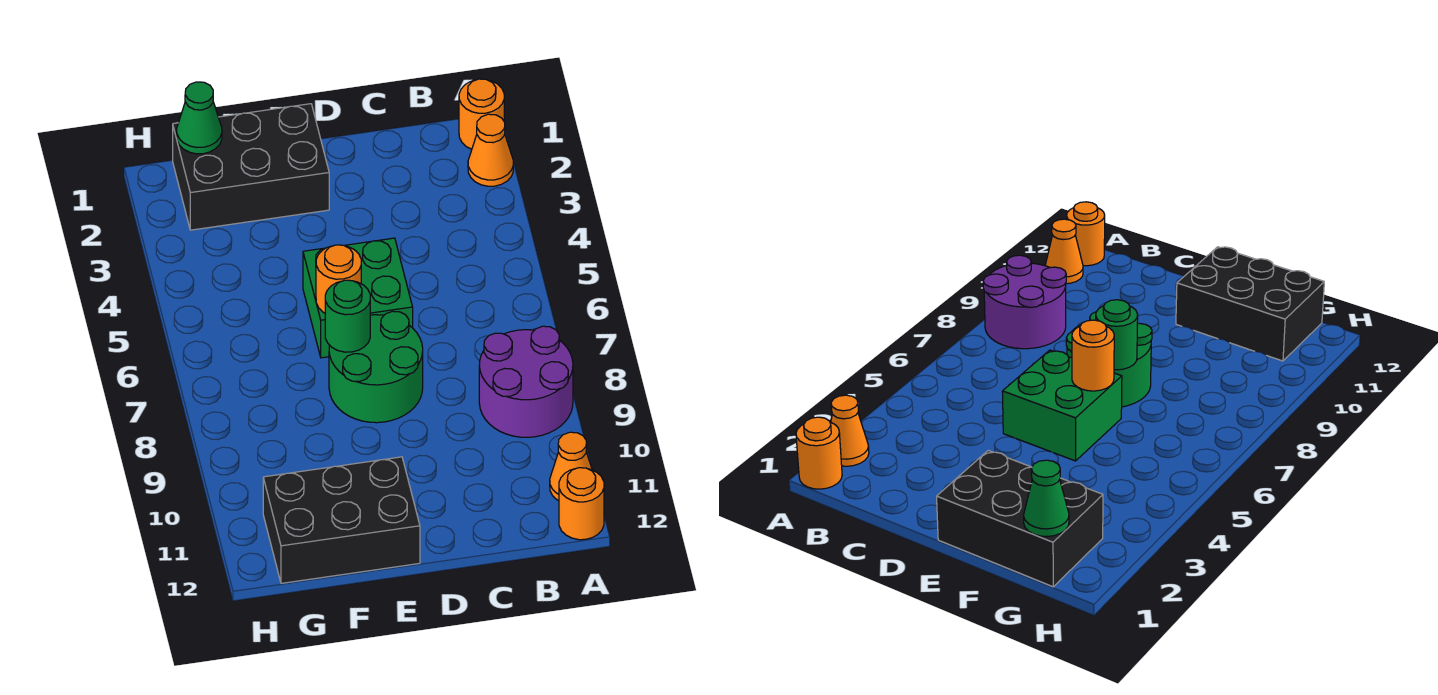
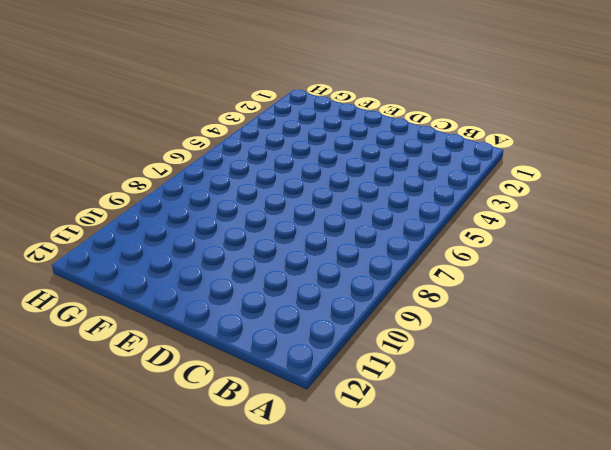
none -> orange round brick A1 level 1
none -> orange cone A2 level 1
none -> purple round brick A8:B9 level 1

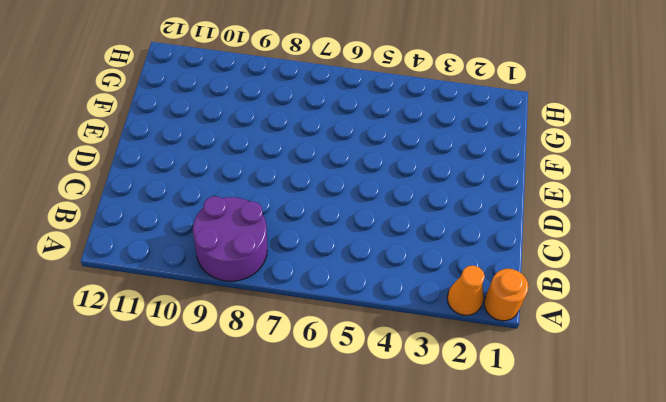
none -> orange cone A11 level 1
none -> orange round brick A12 level 1
none -> green brick D5:E6 level 1

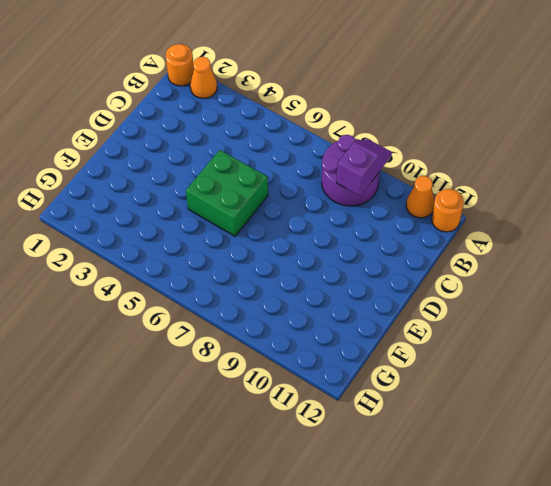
purple slope A9:B9 level 2 top B -> none
none -> green round brick D7:E8 level 1
none -> black brick E1:G2 level 1
none -> black brick E11:G12 level 1

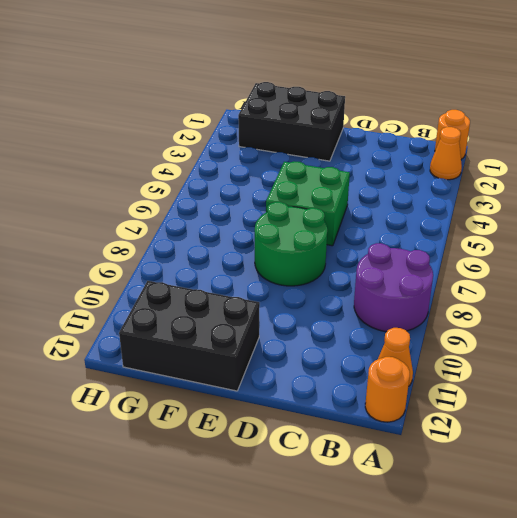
none -> orange round brick E6 level 2
none -> green round brick E7 level 2
none -> green cone G1 level 2

